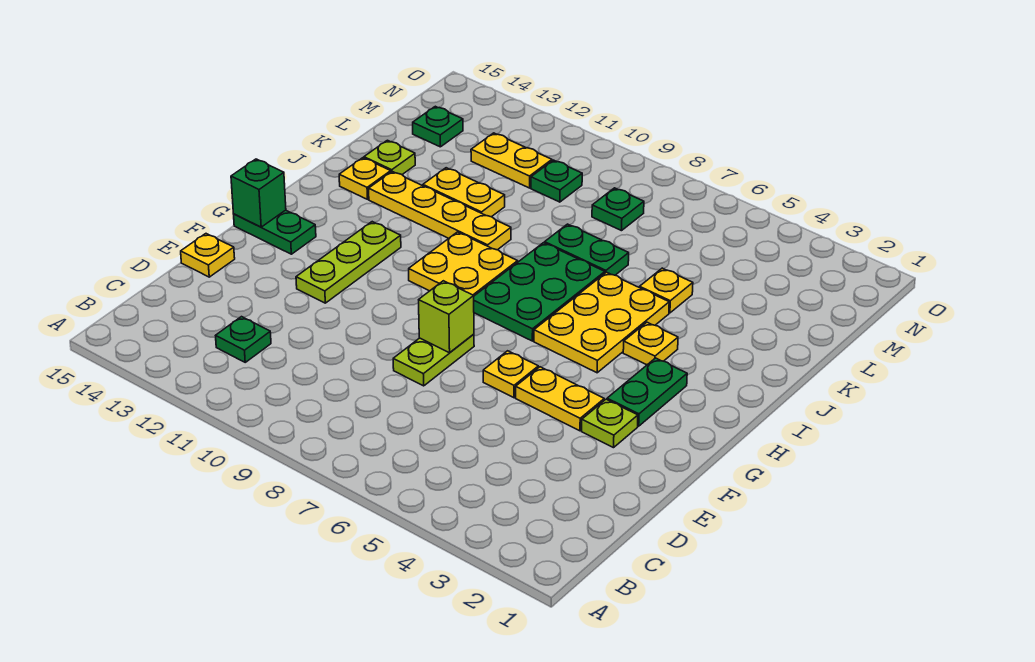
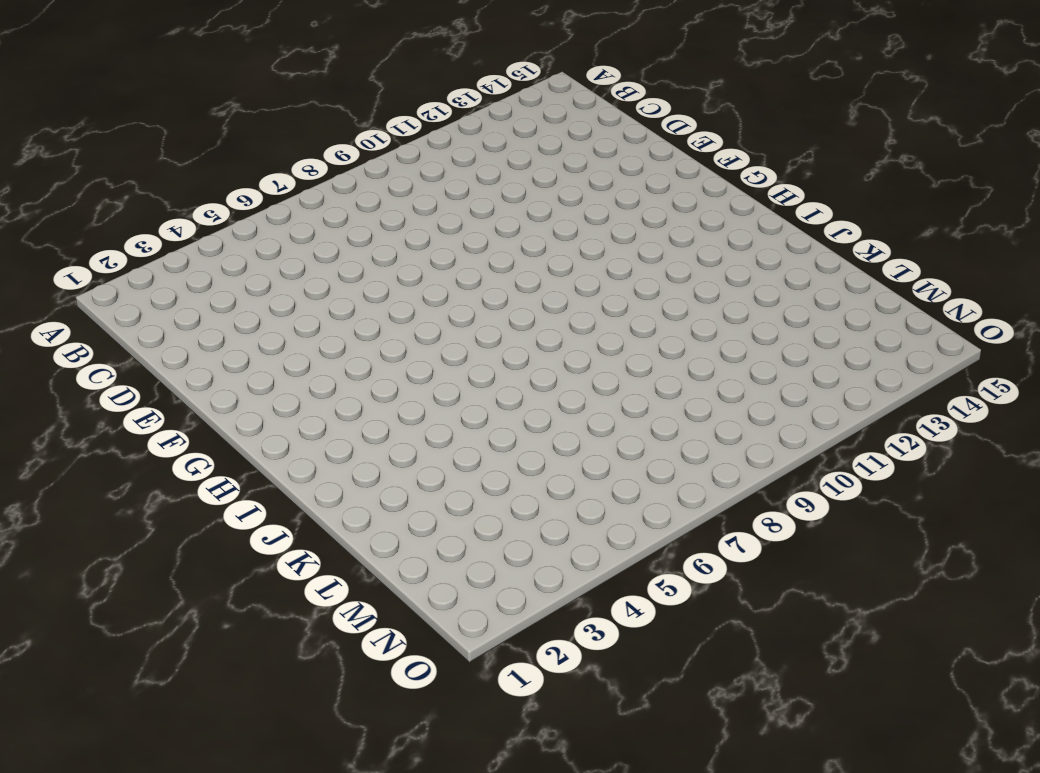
none -> green plate C12 level 1
none -> lime plate E8:F8 level 1
none -> yellow plate E15 level 1

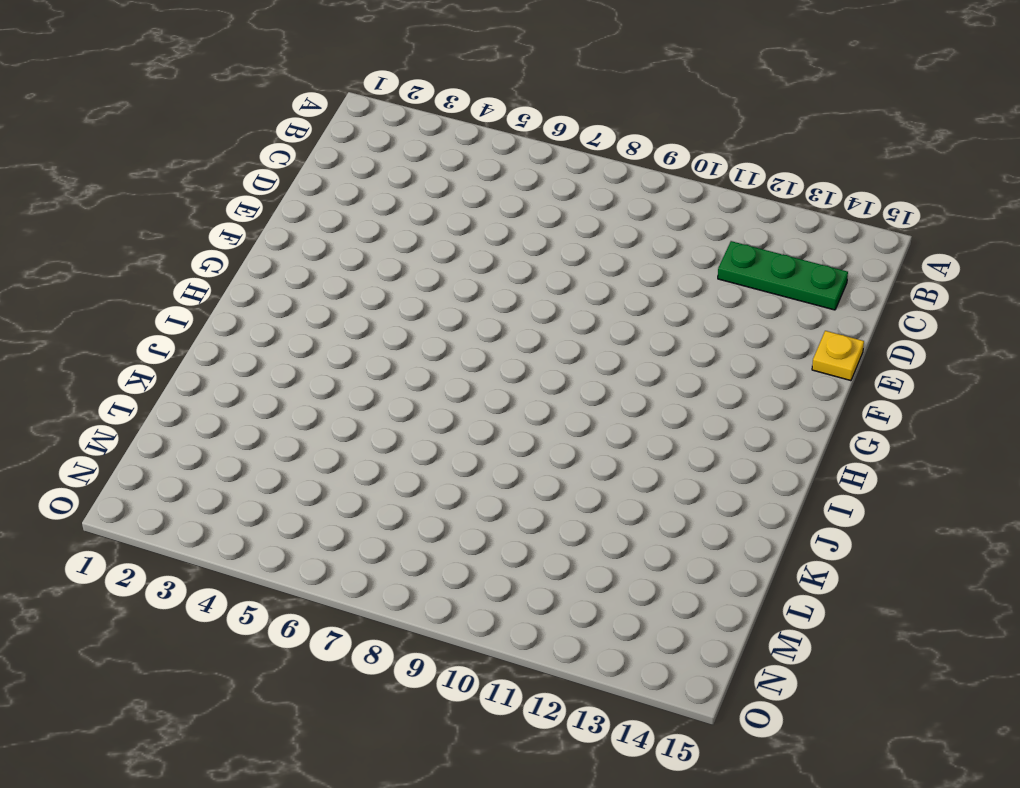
green plate C12:C14 level 1 -> green plate C12 level 1
none -> lime plate E8:F8 level 1
none -> lime plate F3 level 1
none -> yellow plate F4:F5 level 1

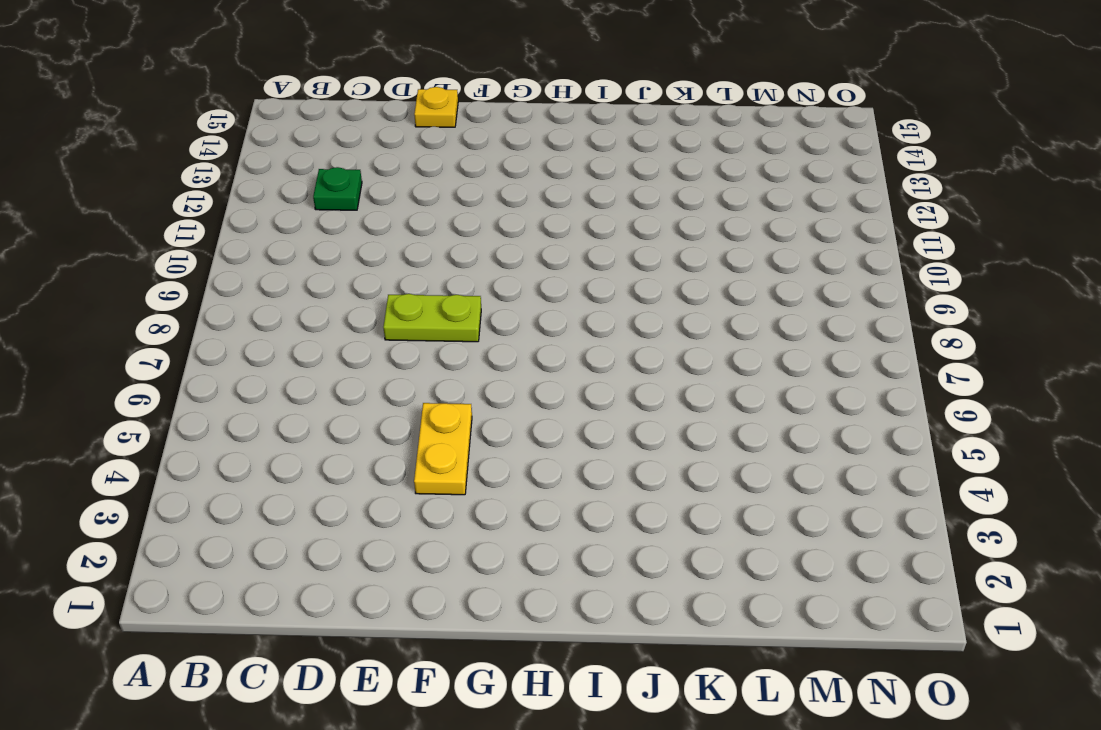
none -> lime plate F3 level 1
none -> yellow plate F6 level 1
none -> lime plate F12:H12 level 1

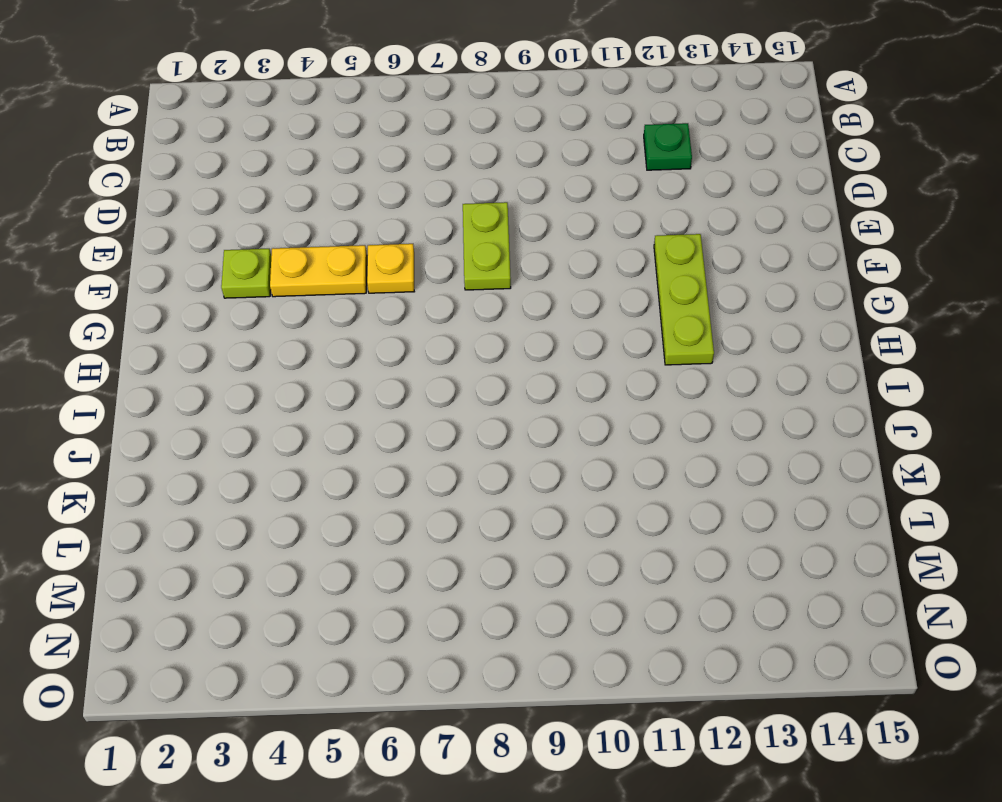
none -> yellow plate E15 level 1
none -> green plate G3:H3 level 1
none -> green plate G14:G15 level 1

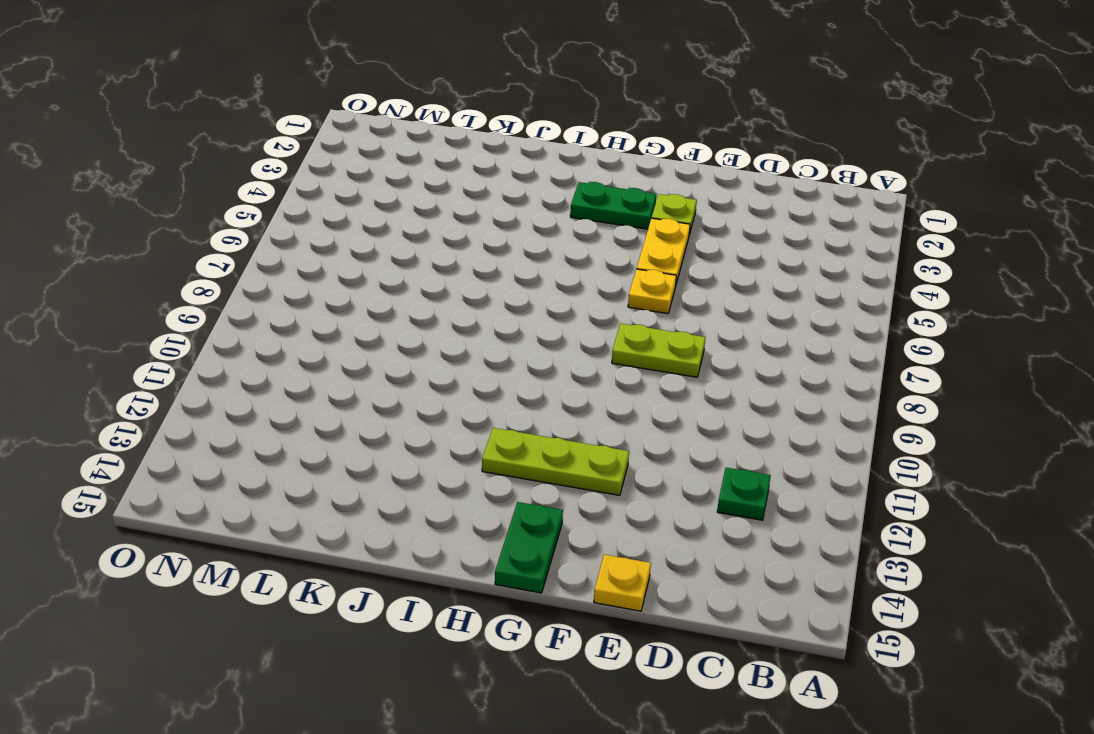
none -> yellow plate H5:J6 level 1
none -> green plate H7:J8 level 1
none -> yellow plate H9:I10 level 1

